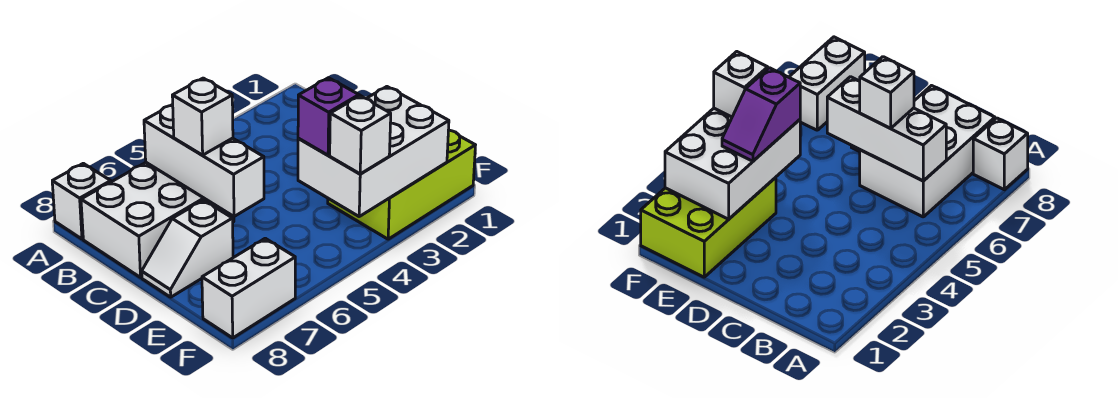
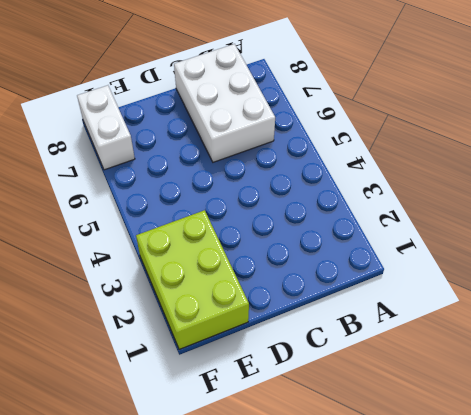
none -> white brick A8 level 1
none -> white slope D7:D8 level 1 top 7

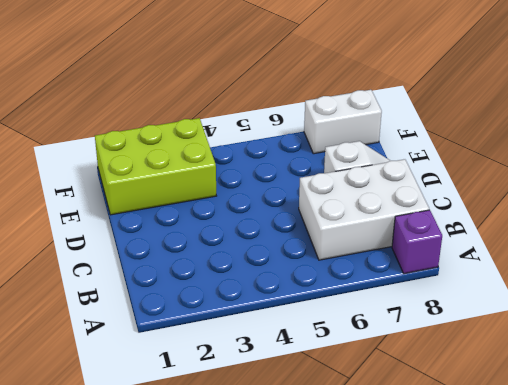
purple brick A8 level 1 -> white brick A8 level 1
none -> white brick B6:D6 level 2
none -> white brick E2:F4 level 2

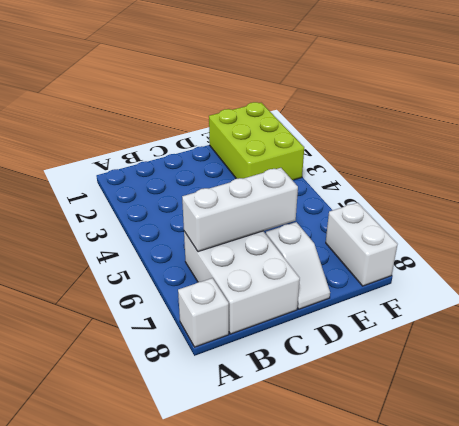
none -> white brick E2:F4 level 2
none -> white brick C6 level 3

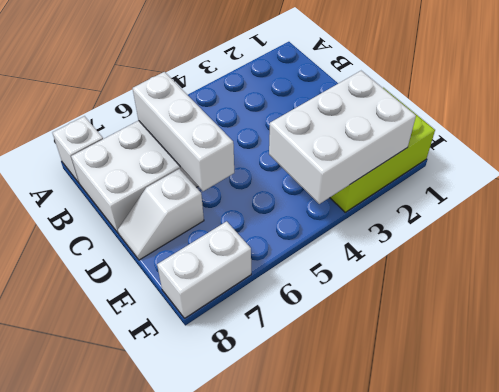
none -> white brick C6 level 3
none -> purple slope E3:E4 level 3 top 4

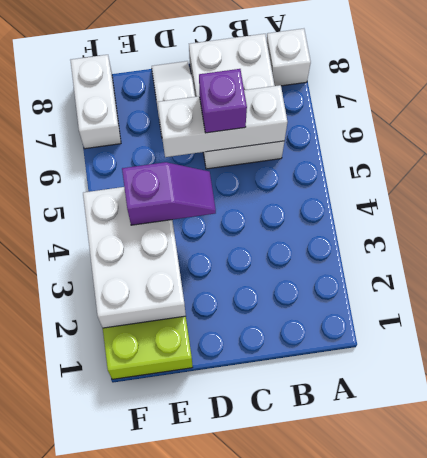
purple brick C6 level 3 -> white brick C6 level 3
purple slope D4:E4 level 3 top E -> purple slope E3:E4 level 3 top 4
none -> white brick F4 level 3

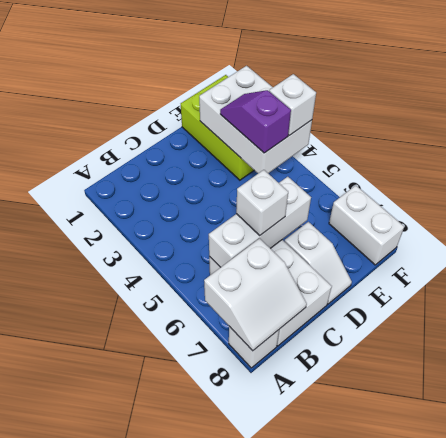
white slope A7:B8 level 2 top 7 -> none

